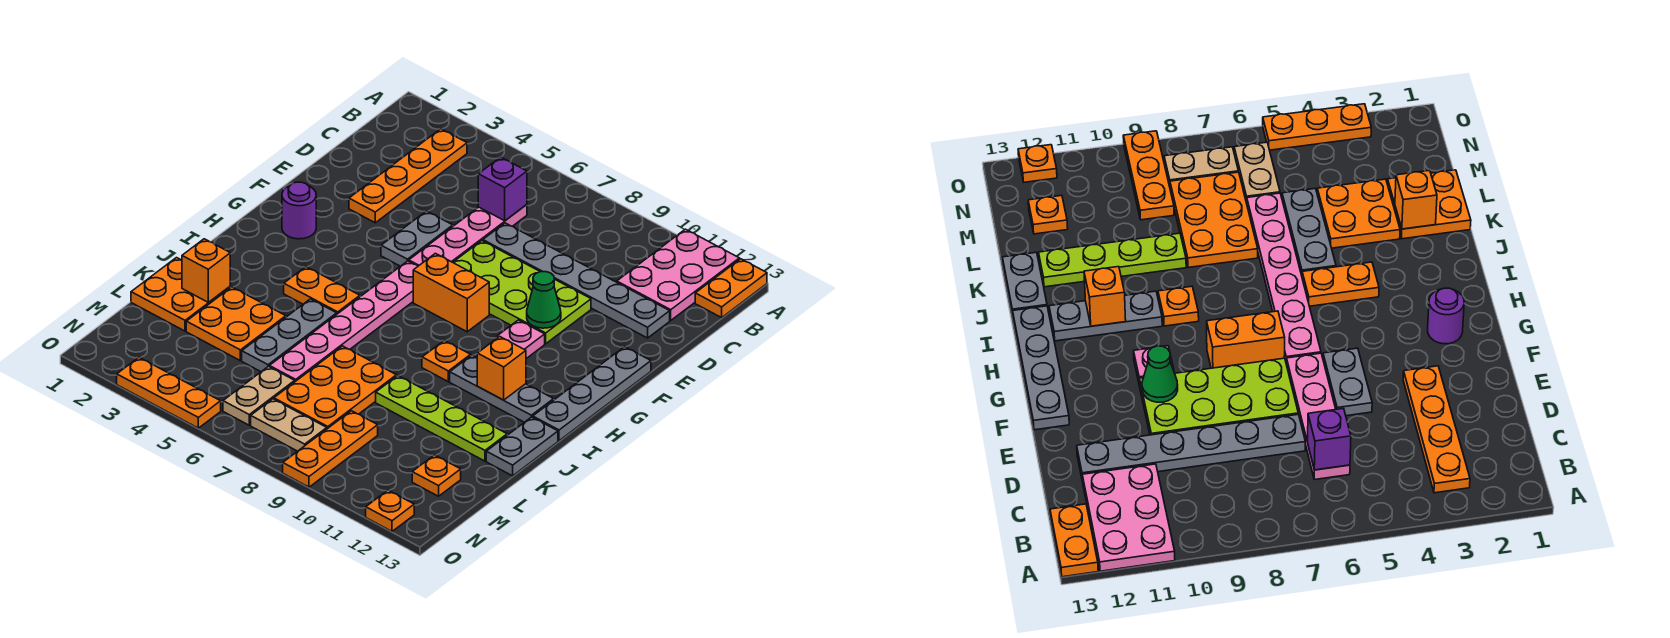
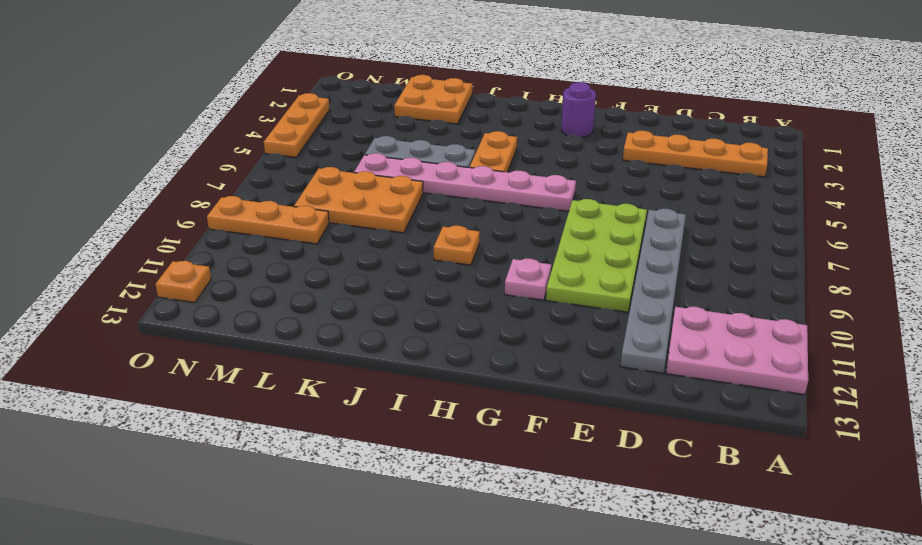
none -> orange plate A13:B13 level 1
none -> pink plate C6:F6 level 1
none -> grey plate E5:F5 level 1
none -> grey plate F13:I13 level 1

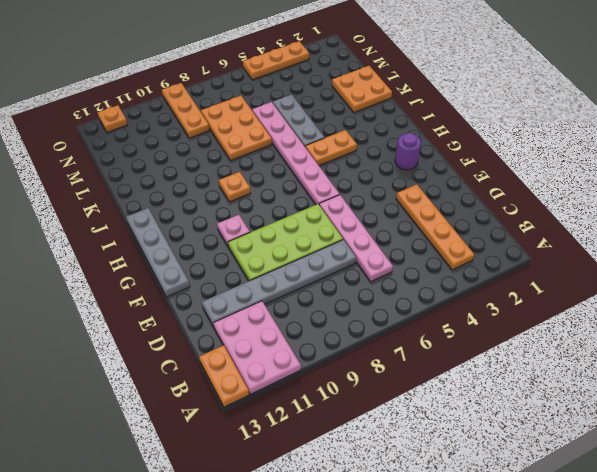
none -> grey plate E5:F5 level 1
none -> orange brick G7:G8 level 1
none -> grey plate I10:I12 level 1
none -> grey plate J13:K13 level 1

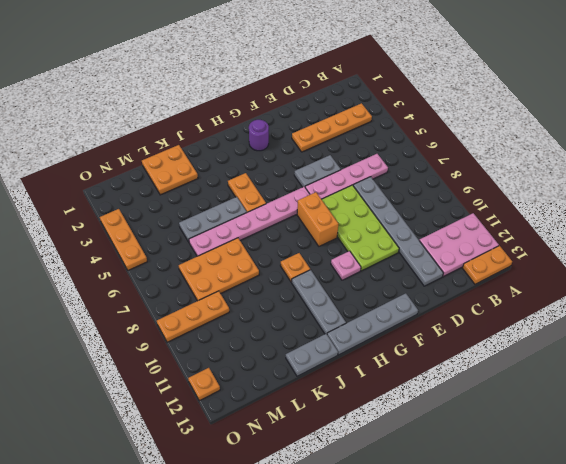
none -> orange plate K3:L4 level 1
none -> lime plate K9:K12 level 1
none -> tan plate M6:N6 level 1
none -> orange plate M12 level 1

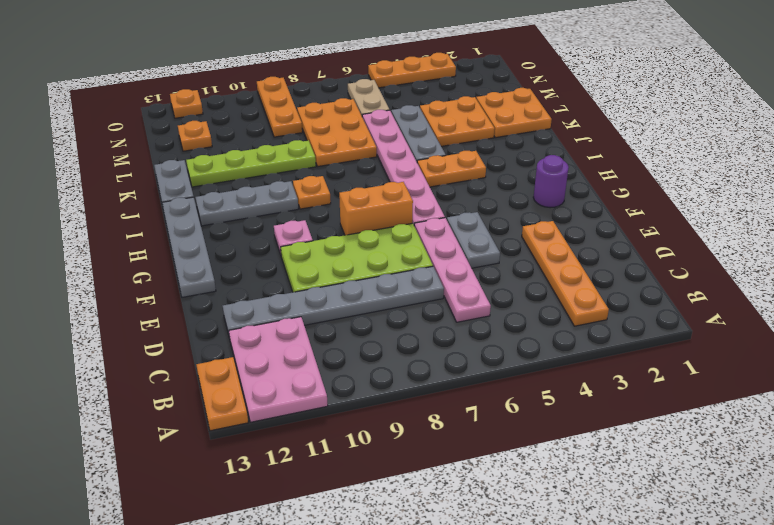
none -> tan plate N7:N8 level 1
none -> purple brick C6 level 2
none -> green cone F10 level 2
none -> orange brick I11 level 2

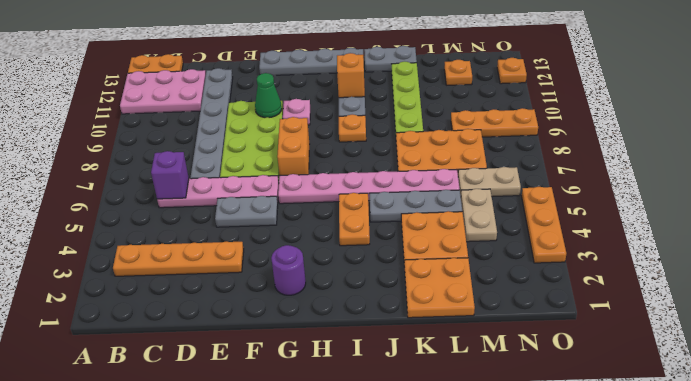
tan plate M4:M5 level 1 -> tan plate N7:N8 level 1
none -> orange brick K2 level 2

